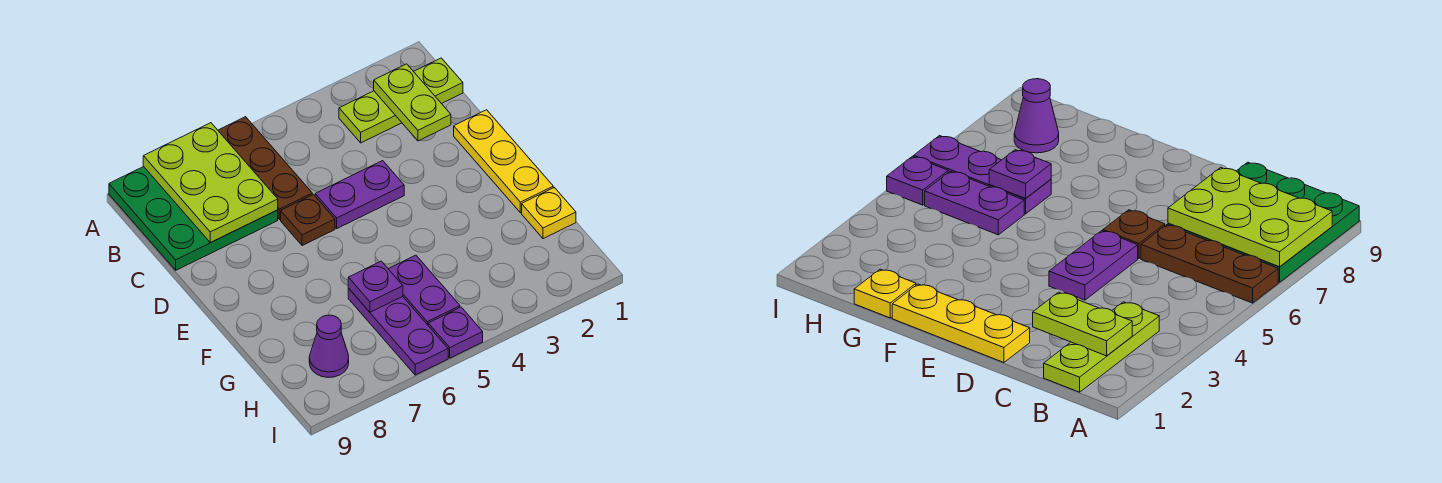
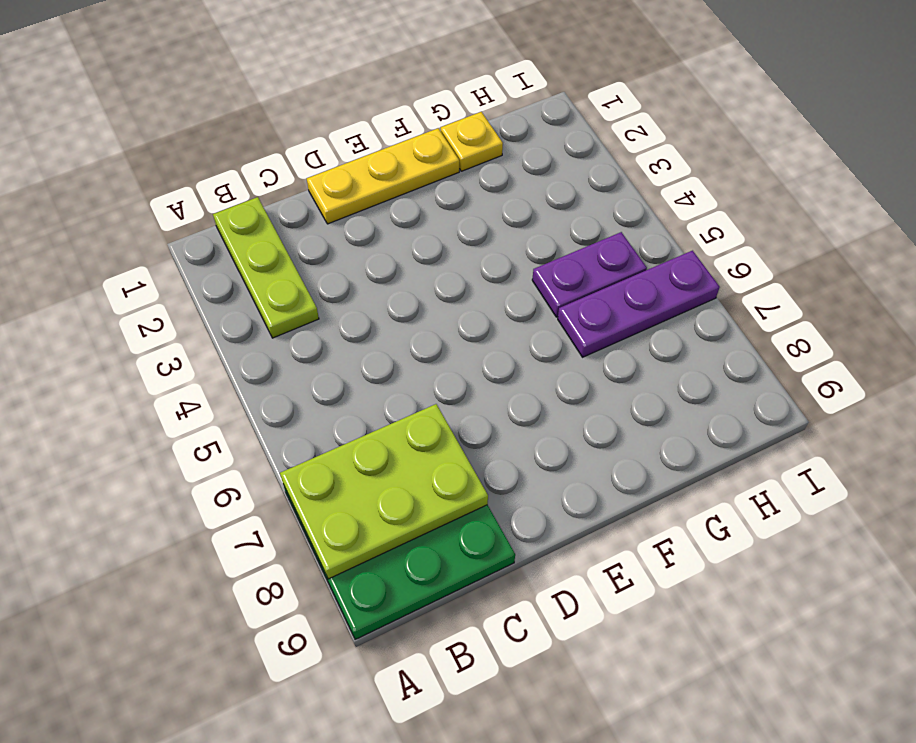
none -> brown plate A6:C6 level 1
none -> purple plate D4:D5 level 1
none -> brown plate D6 level 1

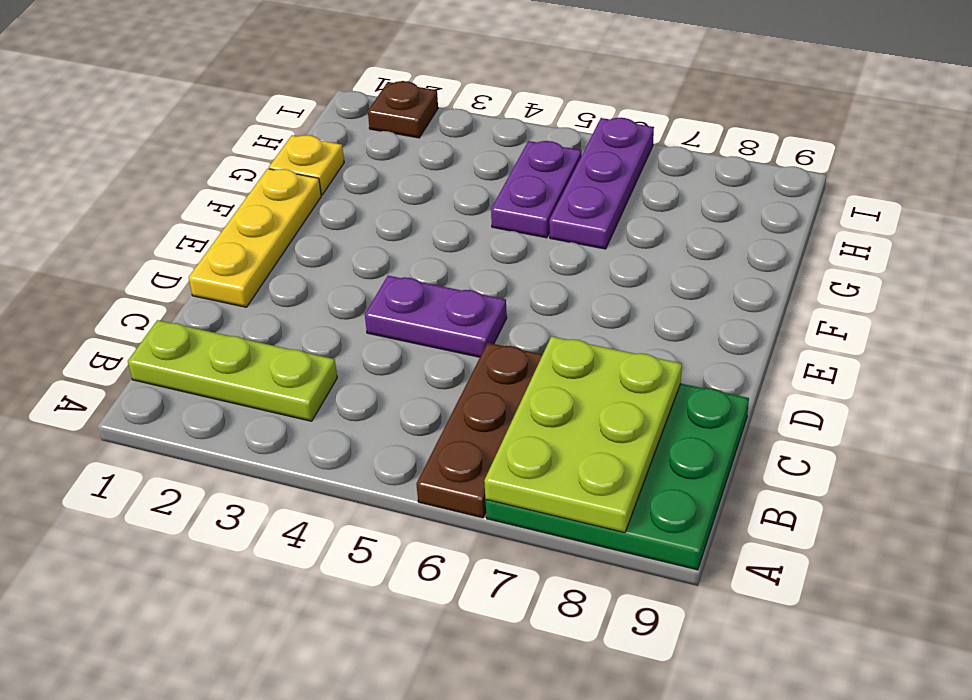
brown plate I2 level 1 -> brown plate D6 level 1
none -> purple cone H8 level 1
none -> purple plate I5 level 1
none -> lime plate B2:C2 level 2

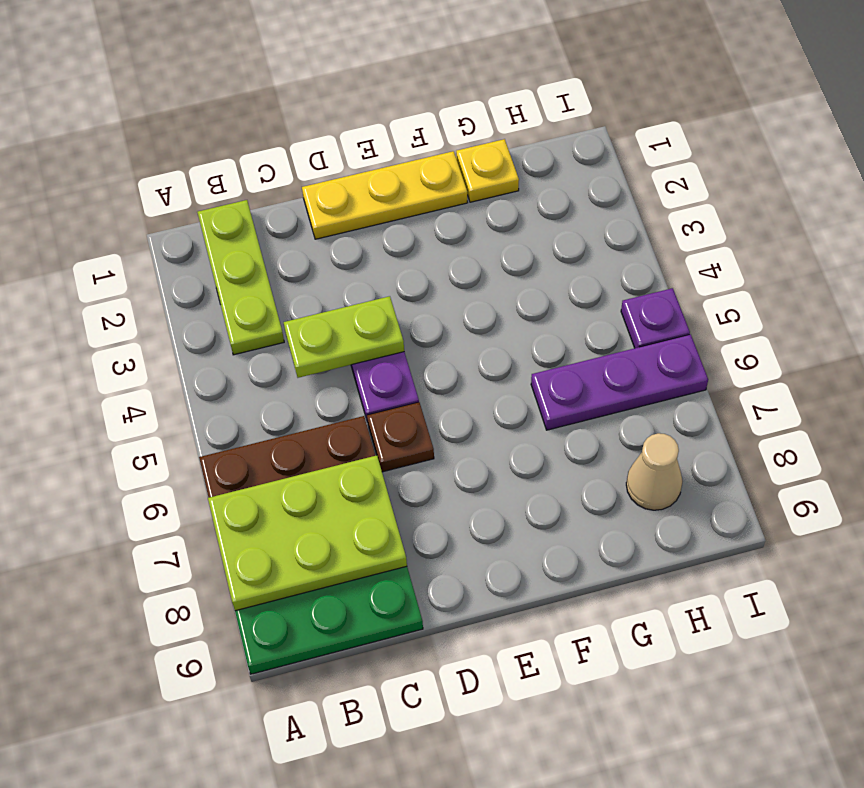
lime plate C4:D4 level 2 -> lime plate B2:C2 level 2
tan cone H8 level 1 -> purple cone H8 level 1
none -> purple plate G5:H5 level 1
none -> purple plate G6 level 2

